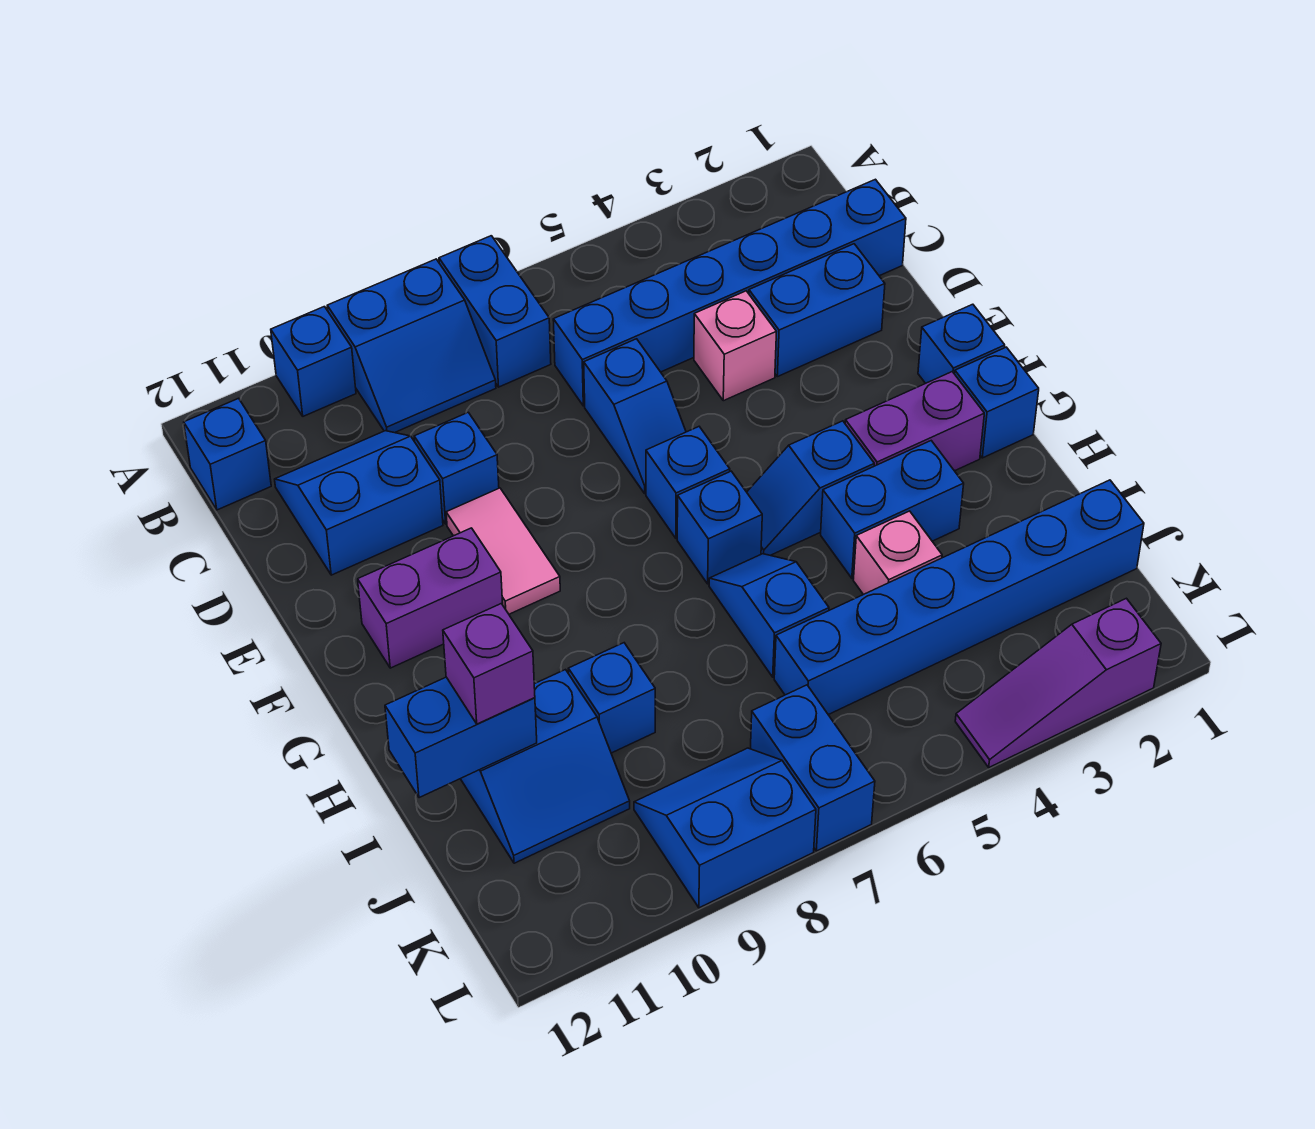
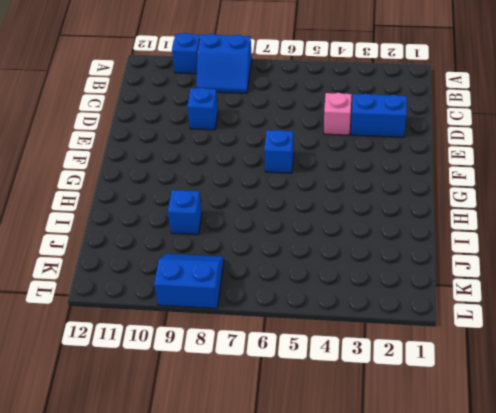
none -> blue brick A7:B7 level 1
none -> blue brick B12 level 1
none -> blue brick C1:C6 level 1

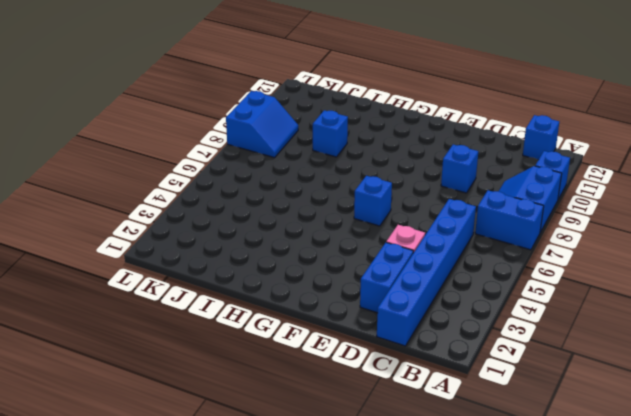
none -> blue slope C10:D11 level 1 top D
none -> blue slope D6:E6 level 1 top D
none -> pink tile E9:F9 level 1

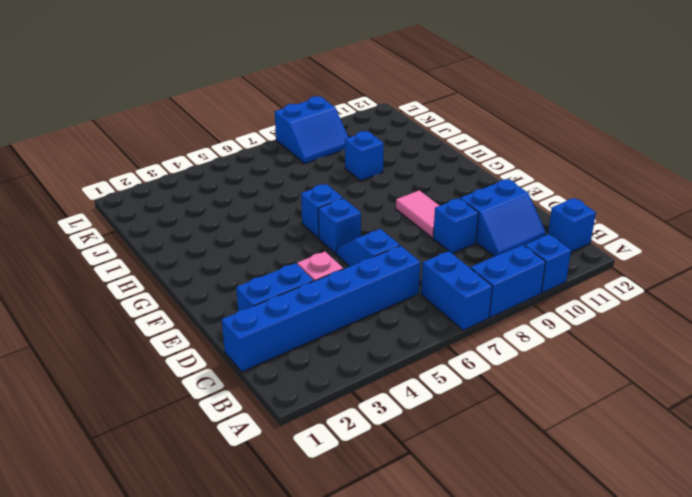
none -> blue brick F1 level 1
none -> purple brick F10:F11 level 1
none -> blue brick G1 level 1

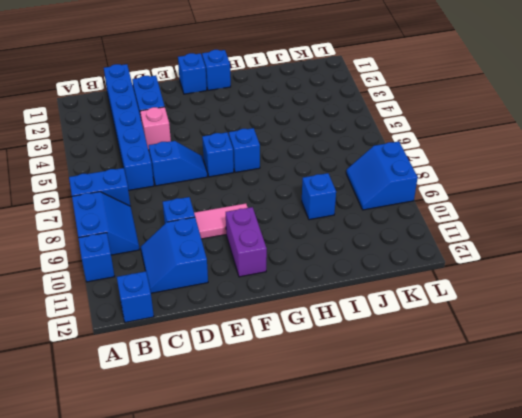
none -> purple brick G2:G3 level 1
none -> blue slope G4:G5 level 1 top 4
none -> blue brick H3:H4 level 1

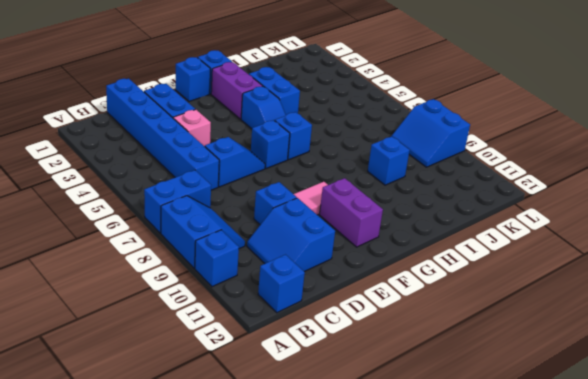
none -> blue slope H6:I6 level 1 top I
none -> pink brick I4 level 1
none -> blue slope I10:J11 level 1 top I

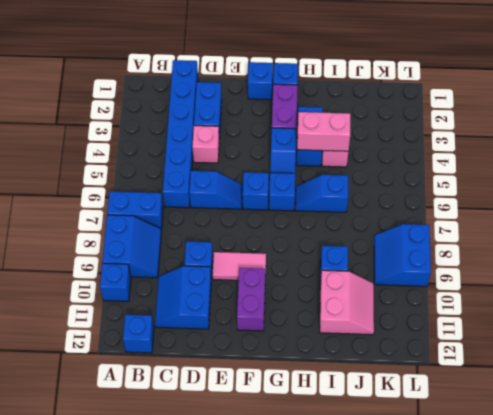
pink brick H4:I4 level 2 -> none
pink slope I10:J11 level 1 top I -> blue slope I10:J11 level 1 top I
none -> blue brick J1:J6 level 1
none -> blue brick K7:L7 level 1
none -> purple slope L2:L4 level 1 top 2

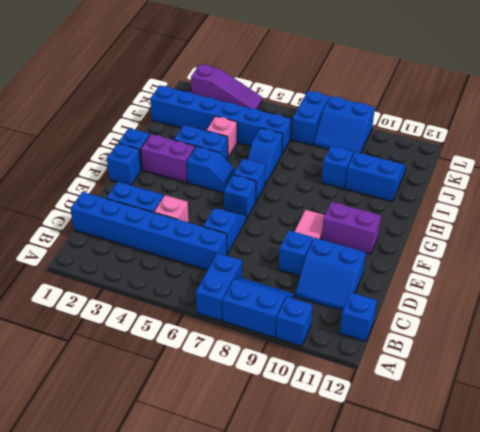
none -> blue brick I11:I12 level 2
none -> purple brick I11 level 3

